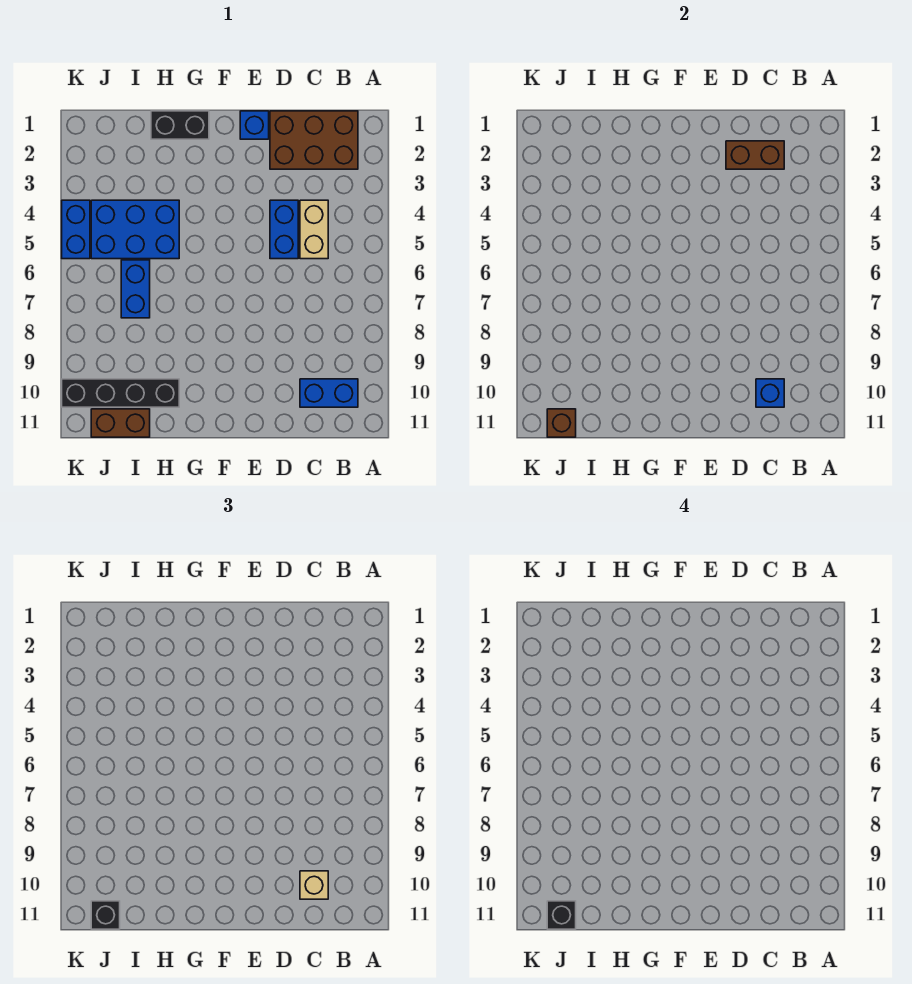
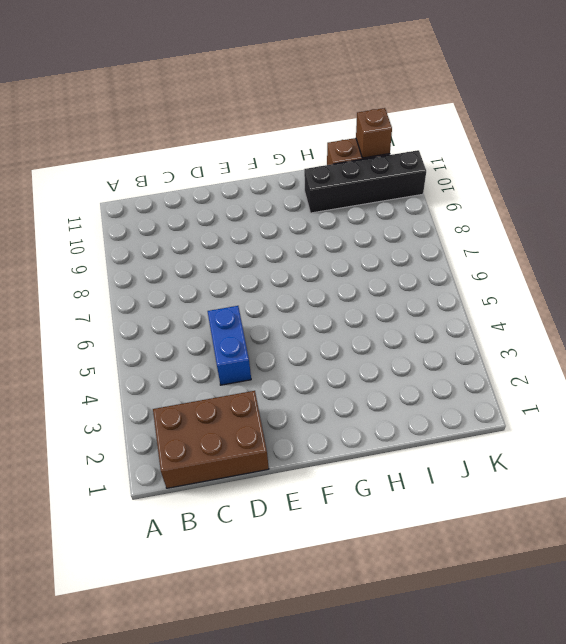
none -> blue brick B10:C10 level 1
none -> tan brick C4:C5 level 1
none -> blue brick E1 level 1

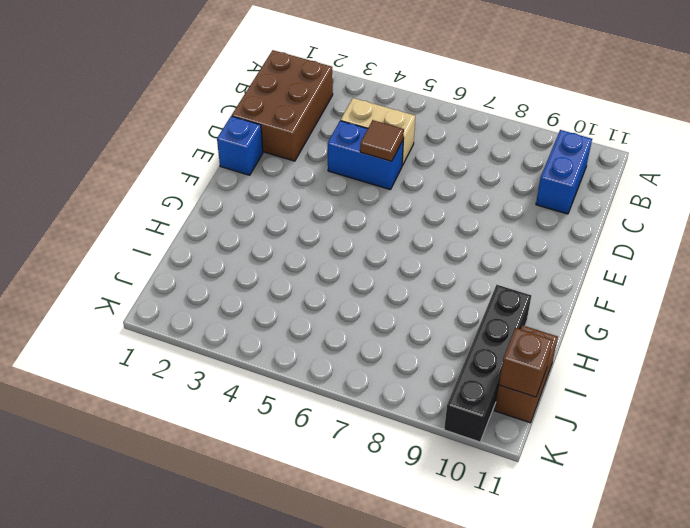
brown tile D5 level 2 -> none
none -> black brick G1:H1 level 1
none -> blue brick H4:J5 level 1
none -> blue brick I6:I7 level 1

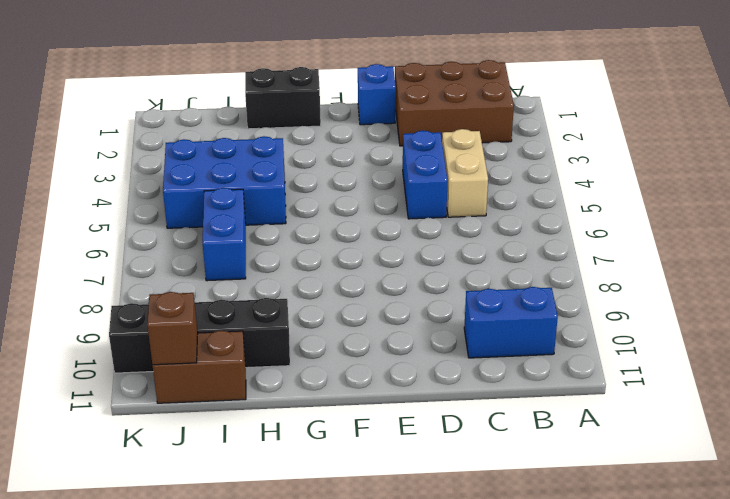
none -> blue brick K4:K5 level 1
none -> brown brick C2:D2 level 2
none -> blue brick C10 level 2

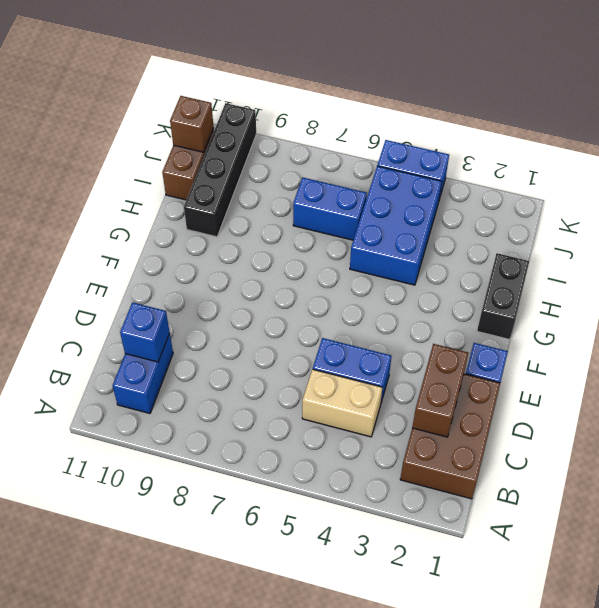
none -> tan brick C10 level 3
none -> black brick J11 level 3
none -> black brick J11 level 4

